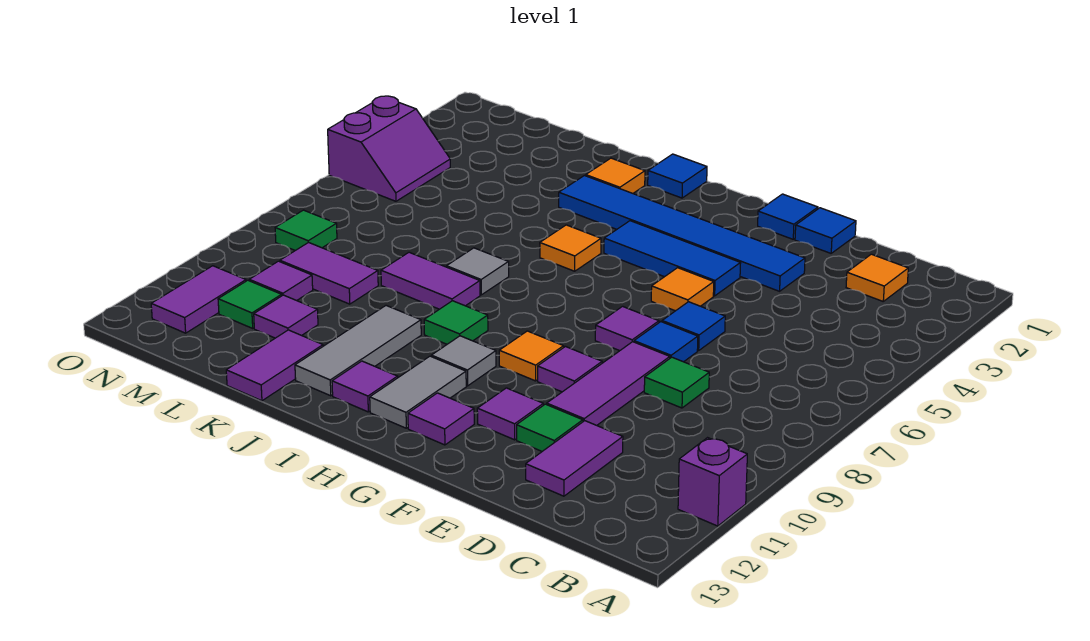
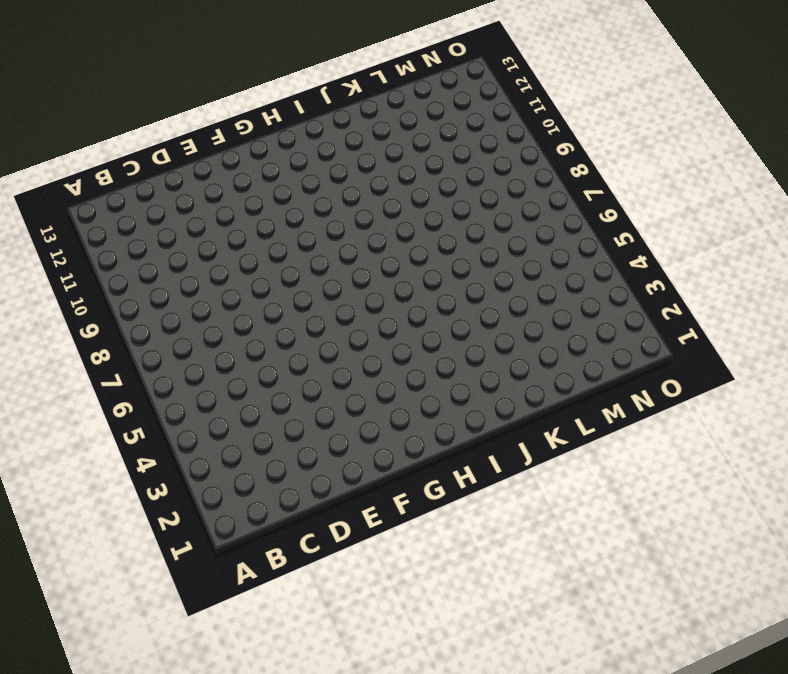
none -> purple brick A11 level 1
none -> orange tile C2 level 1
none -> green tile D8 level 1
none -> purple tile D11:D12 level 1

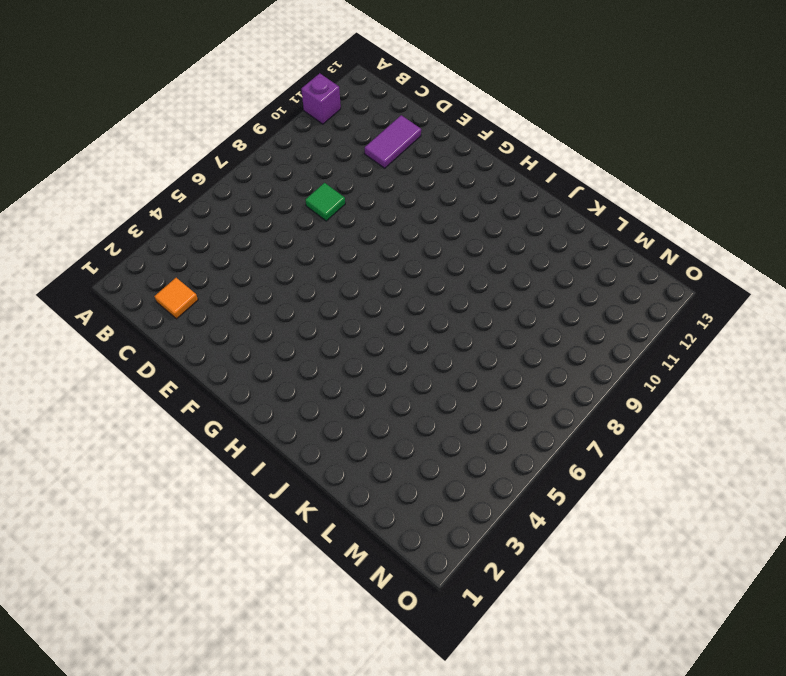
none -> blue tile E1 level 1
none -> blue tile E3:J3 level 1
none -> blue tile E6 level 1
none -> blue tile E7 level 1

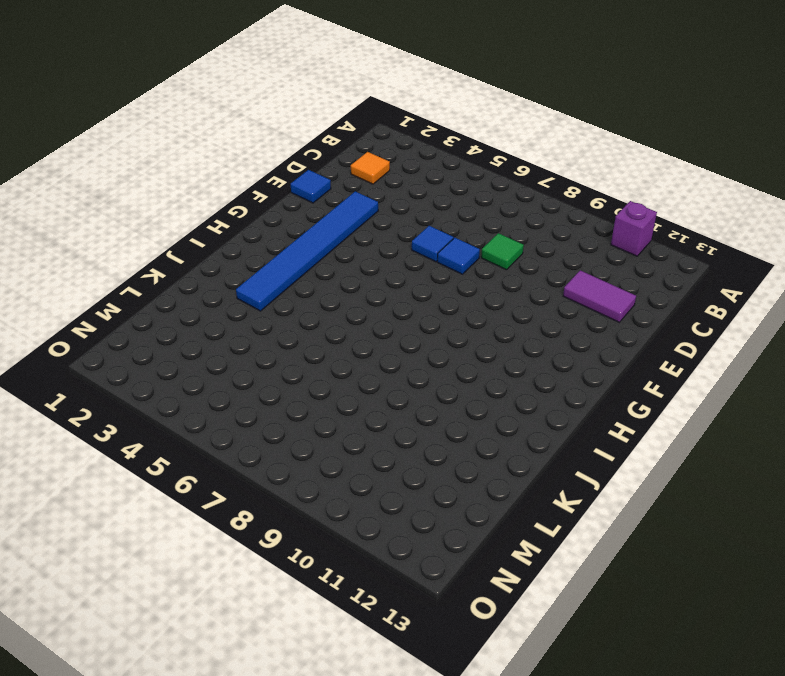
none -> purple tile E8:E10 level 1
none -> green tile E11 level 1
none -> blue tile F1 level 1
none -> blue tile F4:H4 level 1

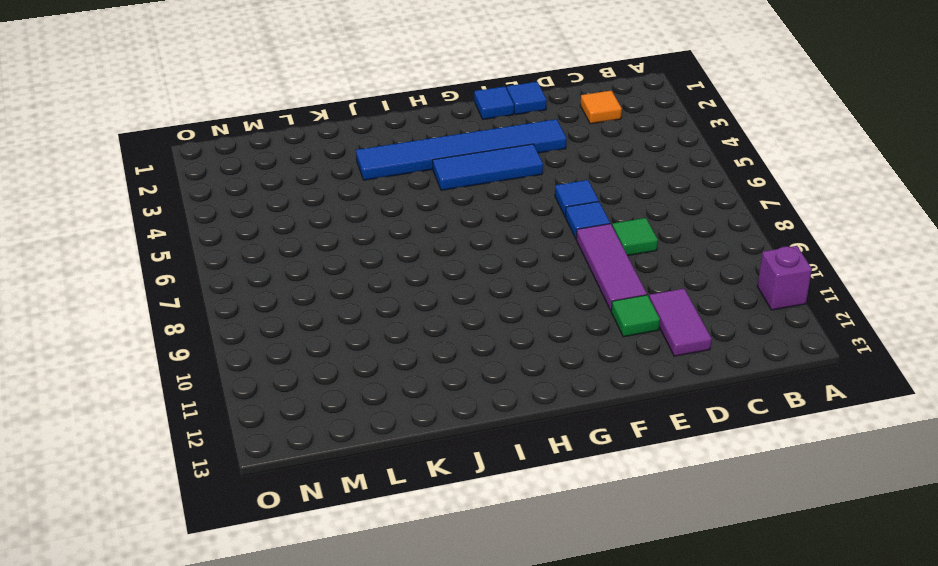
none -> orange tile F5 level 1
none -> purple tile F7 level 1
none -> purple tile F9 level 1
none -> purple tile F11 level 1

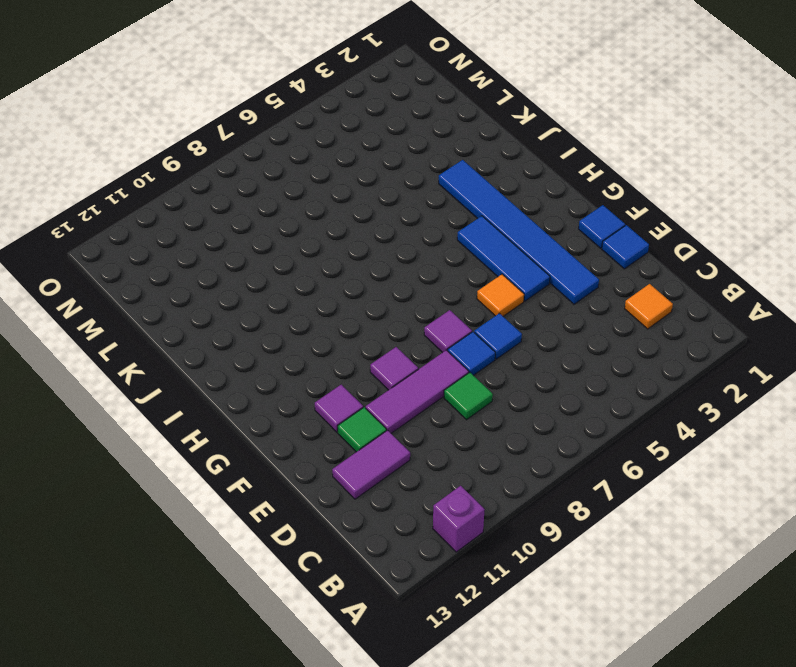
none -> orange tile G9 level 1
none -> purple tile G12 level 1
none -> grey tile H10 level 1
none -> grey tile H11:H12 level 1

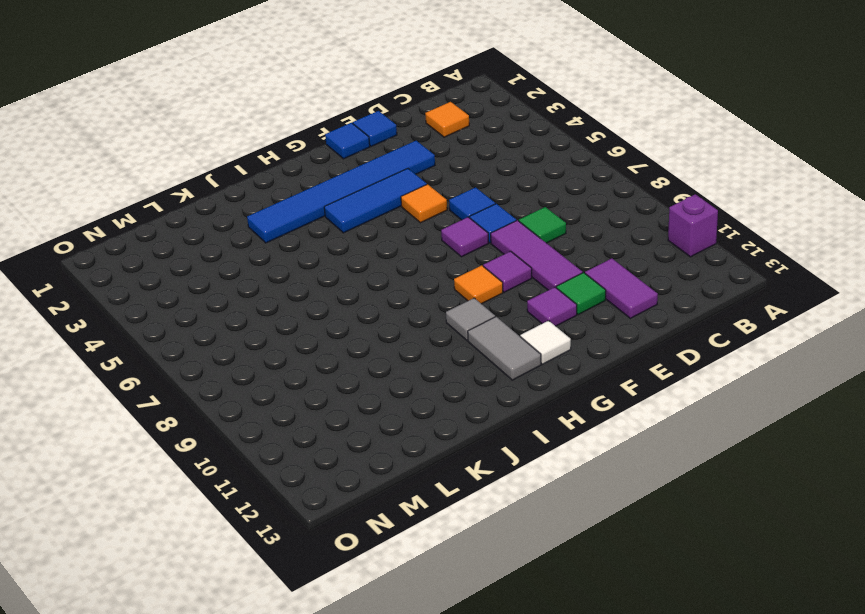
white tile G12 level 1 -> purple tile G12 level 1
none -> blue tile I1 level 1
none -> orange tile I5 level 1
none -> green tile I9 level 1
none -> purple tile I12 level 1

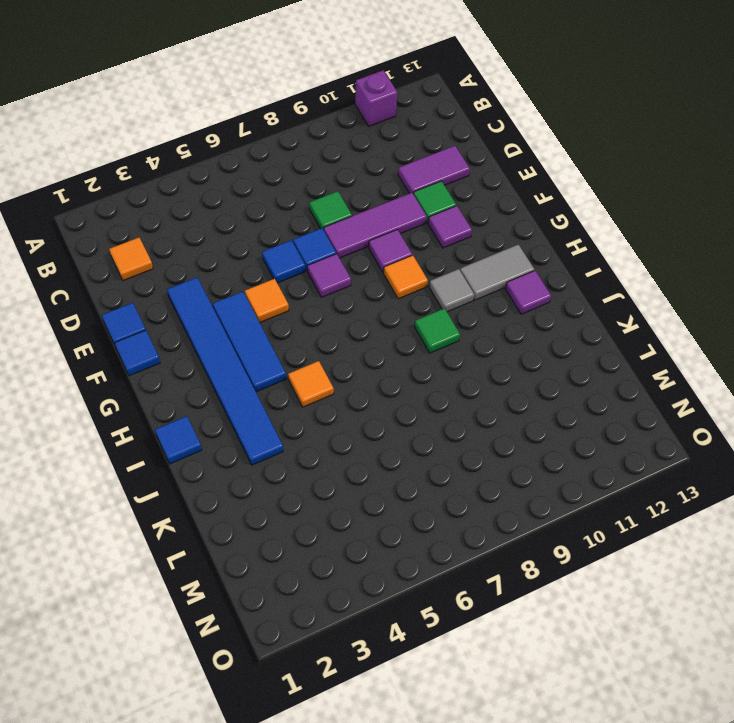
none -> purple tile G12 level 1
none -> orange tile J2 level 1
none -> grey tile J7 level 1
none -> purple tile J8:K8 level 1

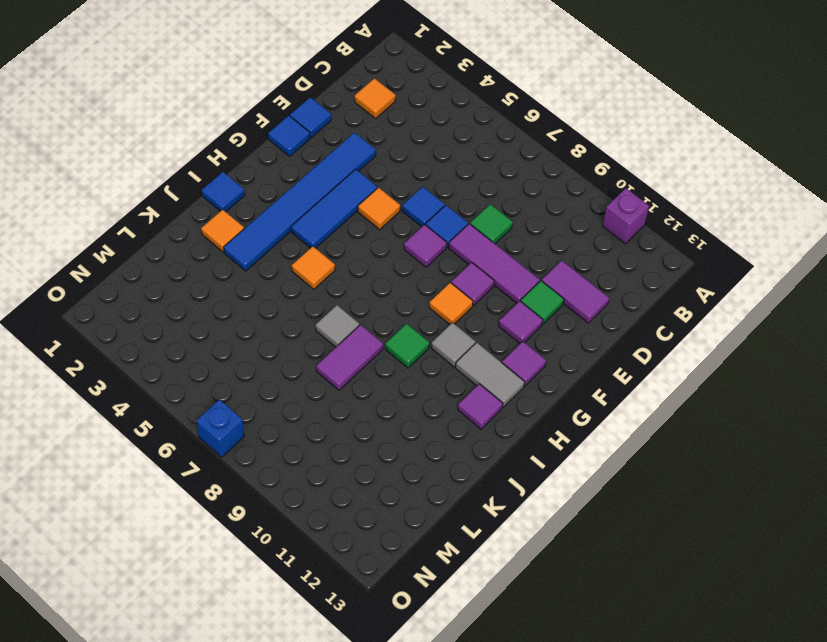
blue brick O7 level 1 -> none
none -> grey tile J10:J12 level 1
none -> purple tile K12:K13 level 1
none -> purple tile L9:M9 level 1
none -> purple tile L11 level 1

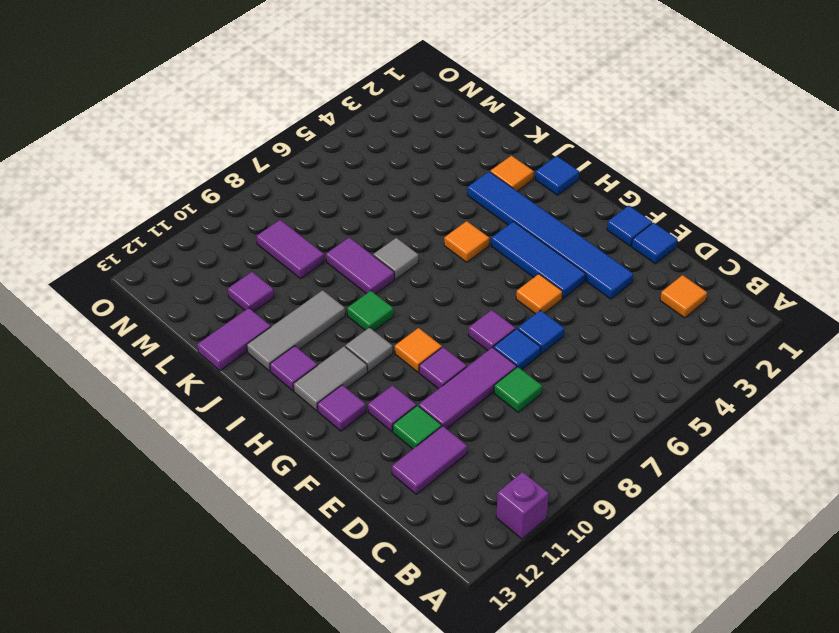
none -> purple tile M10 level 1
none -> green tile M11 level 1
none -> purple slope N4:O5 level 1 top O
none -> green tile N8 level 1

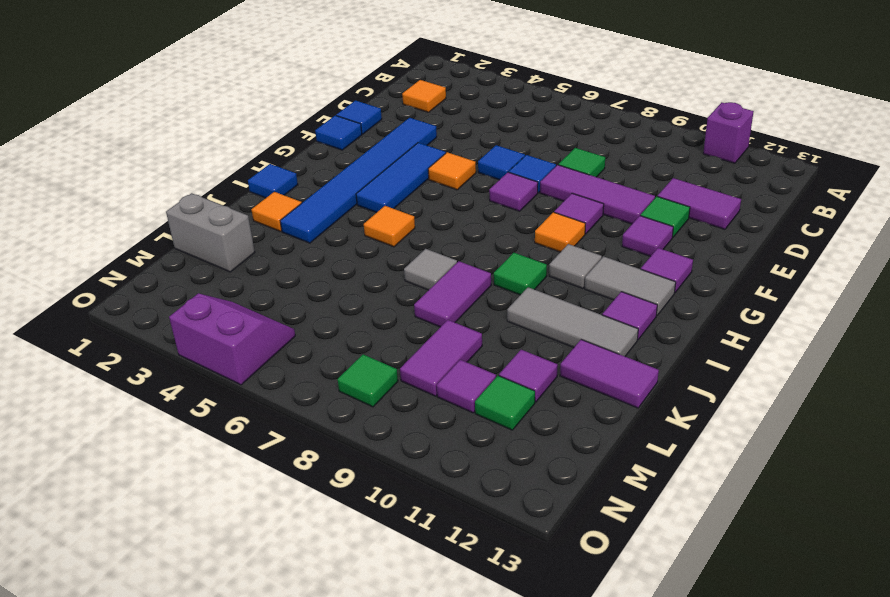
grey brick L1:L2 level 1 -> none
none -> purple tile N11:N12 level 1

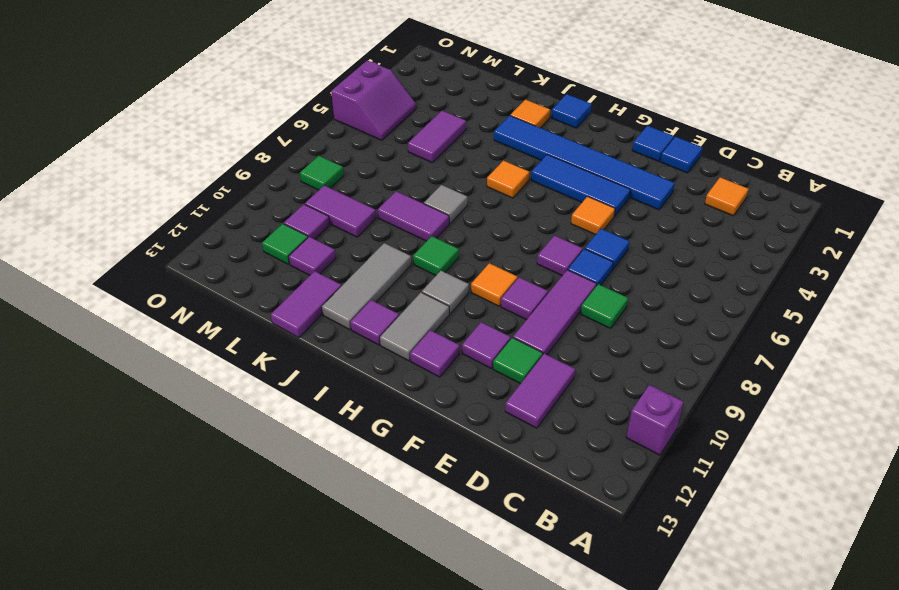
purple tile L4:L5 level 1 -> purple tile N11:N12 level 1

